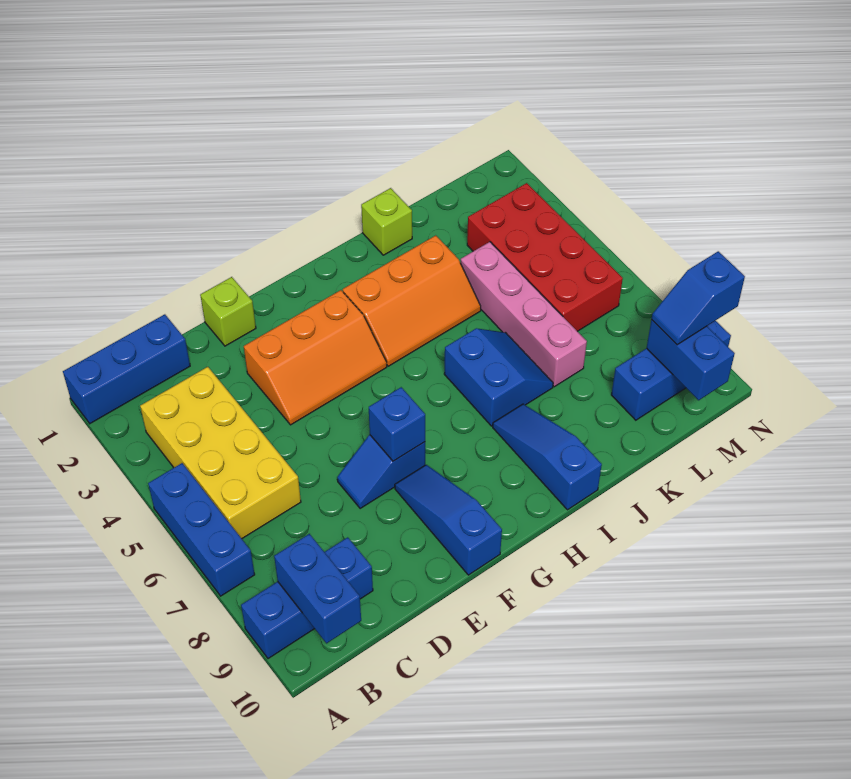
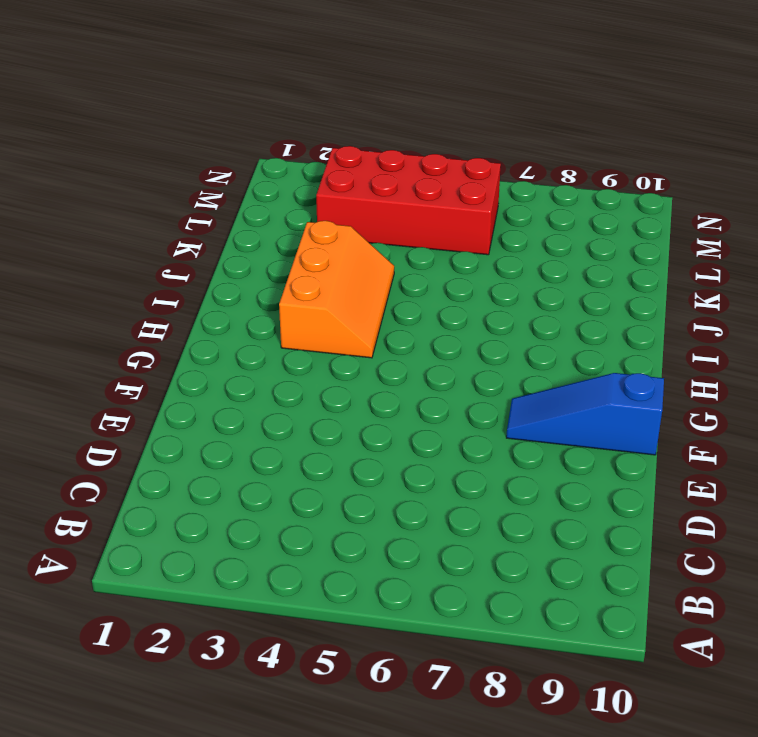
none -> blue brick A1:C1 level 1
none -> blue brick A5:A7 level 1
none -> blue brick A9:C9 level 1

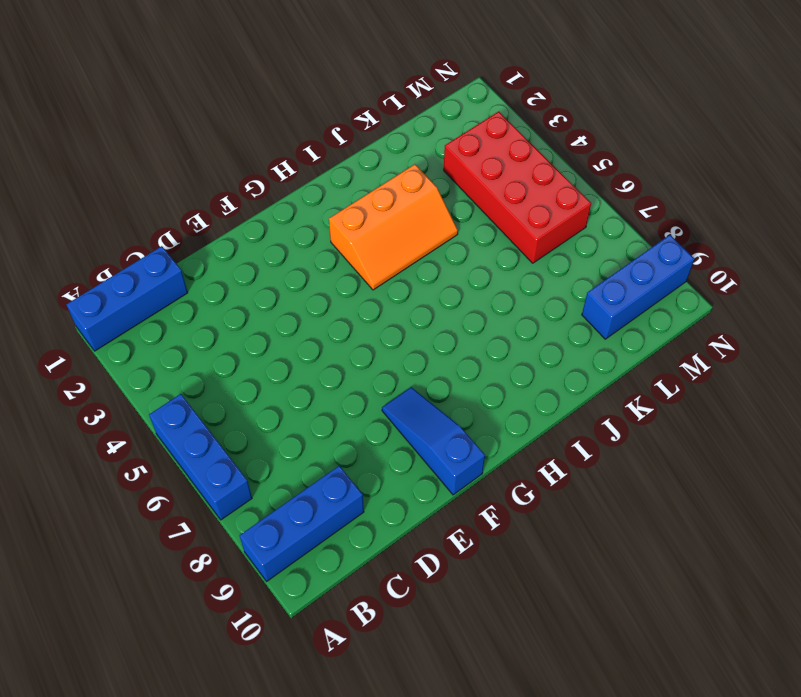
none -> yellow brick B3:C6 level 1
none -> lime brick E1 level 1
none -> orange slope E3:G4 level 1 top 3

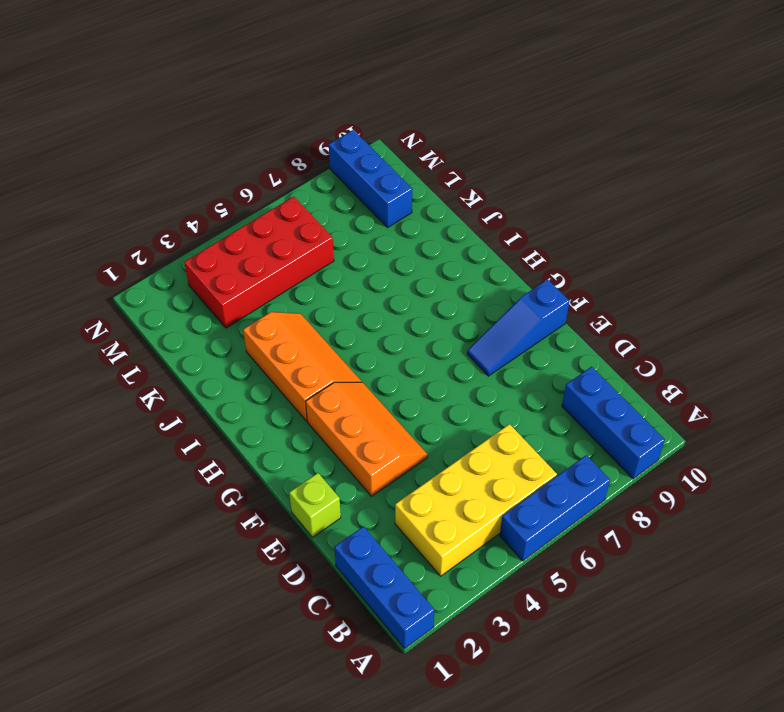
none -> blue slope E7:F7 level 1 top F
none -> blue slope I6:J7 level 1 top I
none -> blue slope I8:I10 level 1 top 10

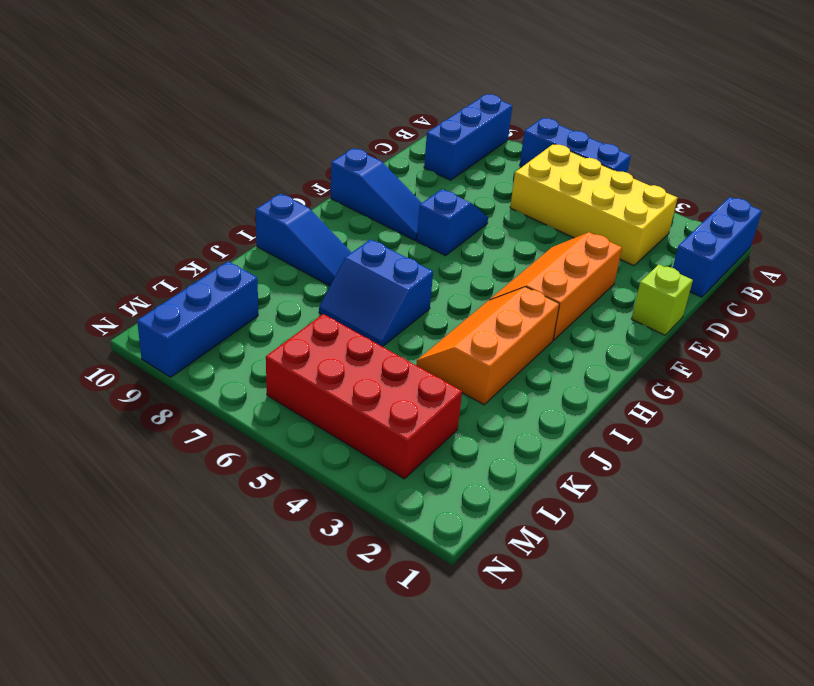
none -> lime brick J1 level 1
none -> pink brick K4:K7 level 1
none -> blue brick B9:B10 level 2

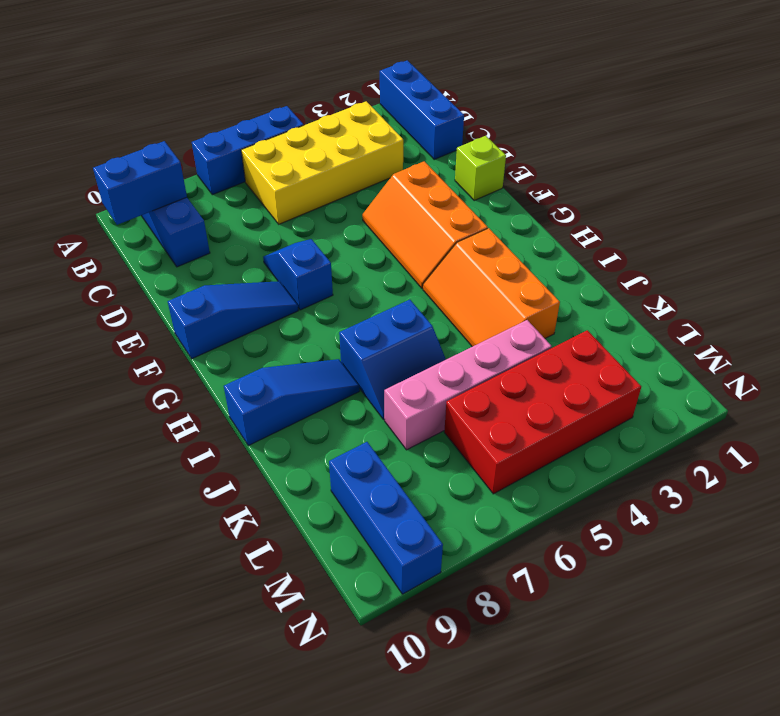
none -> lime brick J1 level 1
none -> blue brick F7 level 2
none -> blue brick M9:M10 level 2

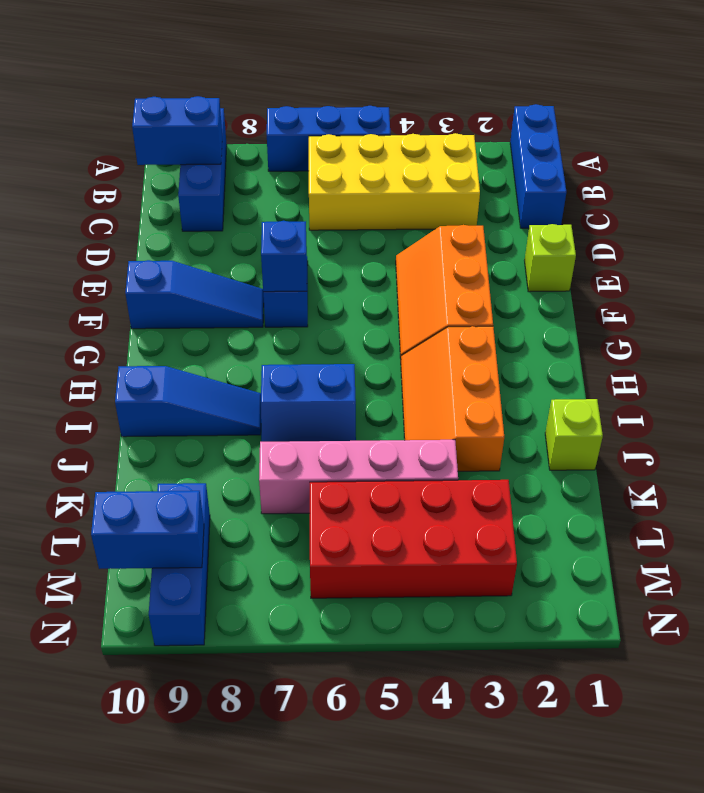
none -> blue slope M9:N9 level 3 top N

